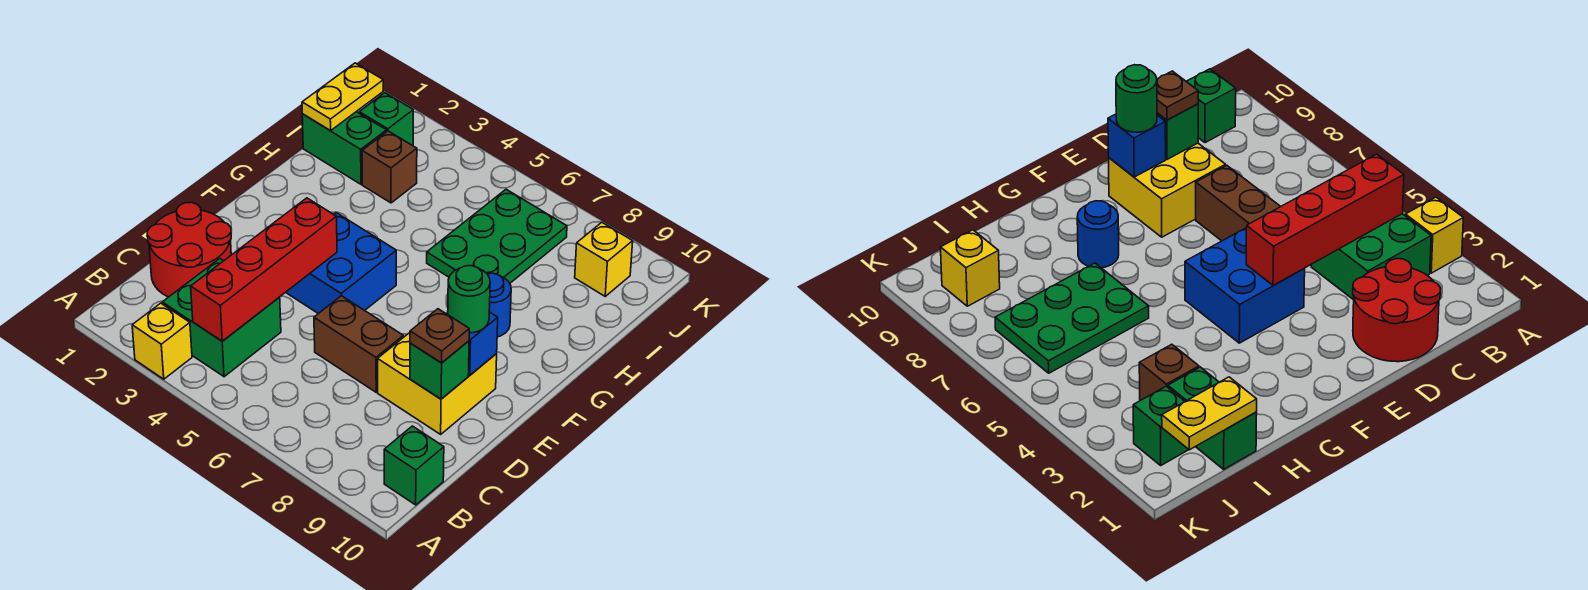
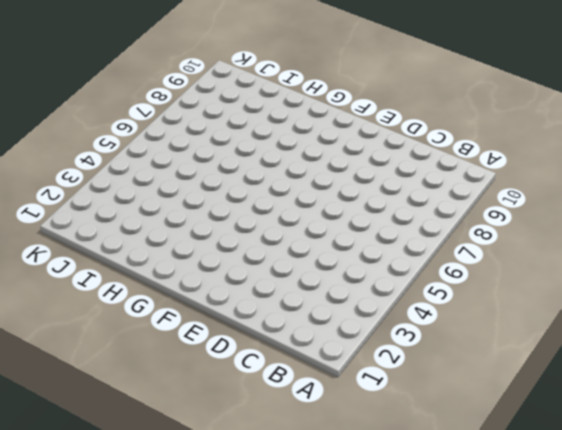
none -> yellow brick A3 level 1
none -> green brick B3:C4 level 1
none -> green brick B10 level 1

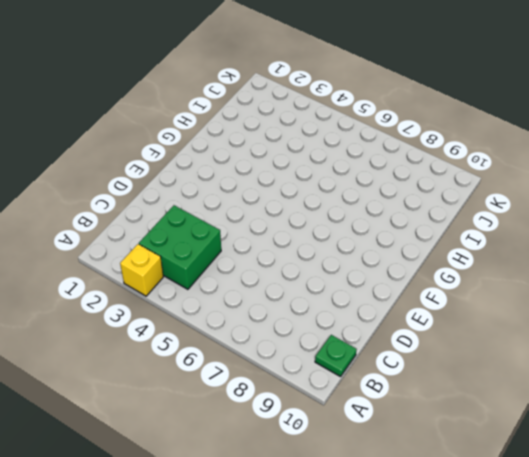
green plate B10 level 1 -> green brick B10 level 1
none -> red round brick C1:D2 level 1
none -> brown brick D6:D7 level 1
none -> yellow brick D8:E9 level 1

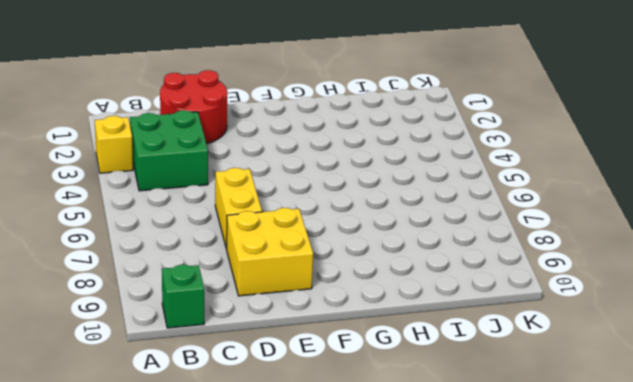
yellow brick D6:D7 level 1 -> brown brick D6:D7 level 1
none -> blue brick E4:F5 level 1
none -> blue round brick G8 level 1
none -> green plate H6:J7 level 1

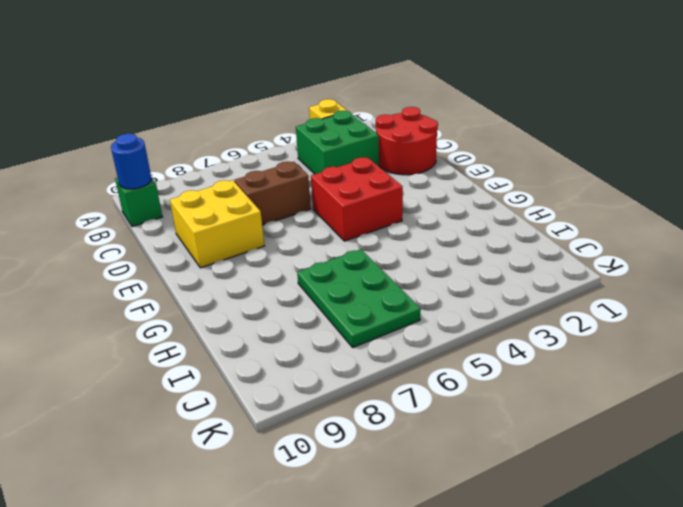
blue round brick B10 level 2 -> blue round brick G8 level 1
red brick E4:F5 level 1 -> blue brick E4:F5 level 1
none -> green brick I1:I2 level 1
none -> brown brick I3 level 1
none -> green brick J2 level 1

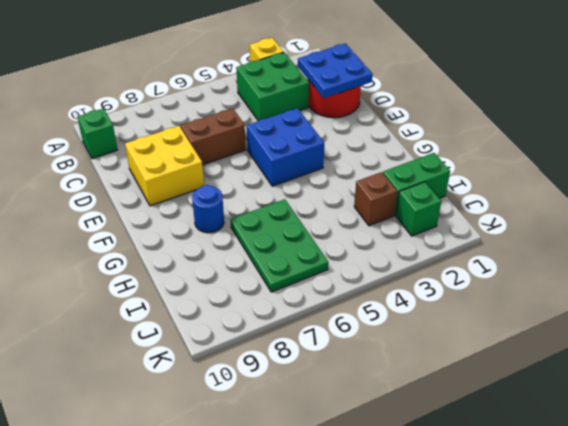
blue plate C1:D2 level 2 -> none
none -> yellow brick J9 level 1
none -> red brick B4:E4 level 2
none -> green brick D9 level 2

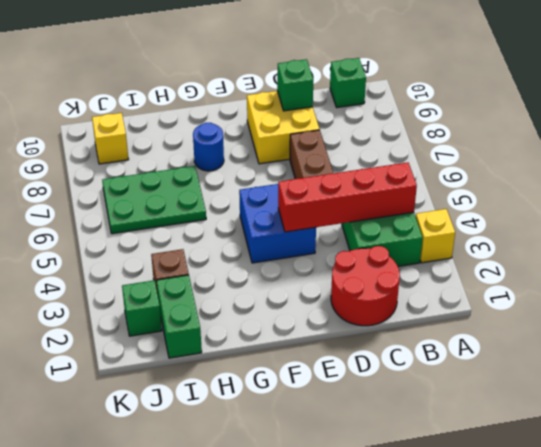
none -> blue brick E9 level 2
none -> yellow plate I1:J1 level 2
none -> brown plate D9 level 3

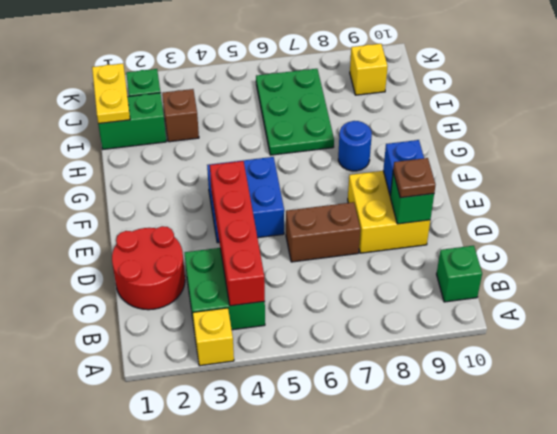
none -> green round brick E9 level 3

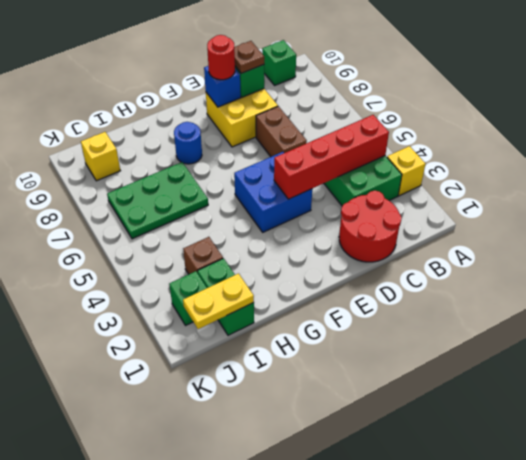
red round brick E9 level 3 -> green round brick E9 level 3

